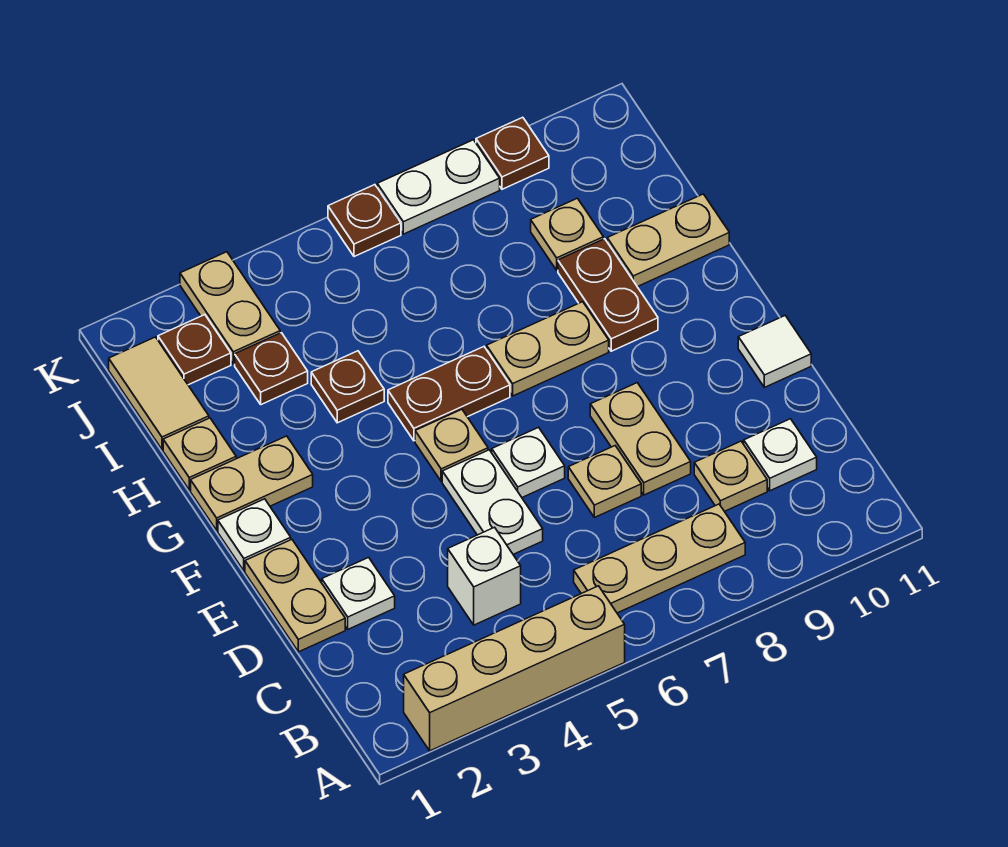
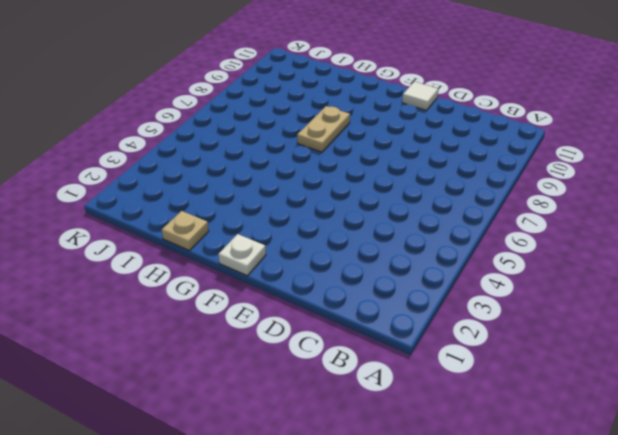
none -> tan brick A2:A5 level 1
none -> tan plate B6:B8 level 1
none -> white brick C4 level 1

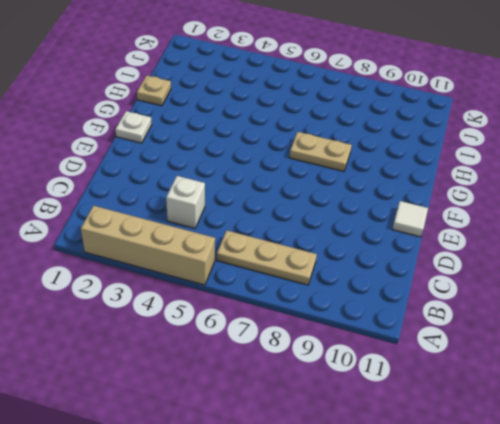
none -> tan plate C9 level 1
none -> white plate C10 level 1
none -> tan plate D1:E1 level 1

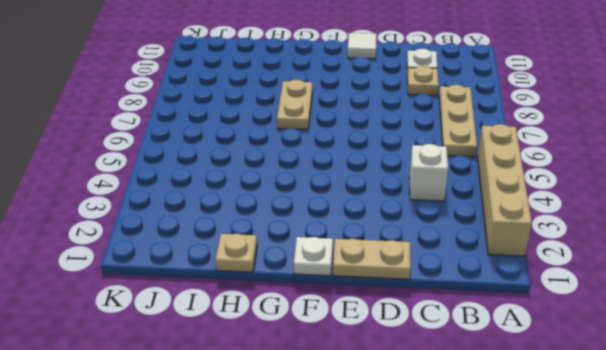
none -> white plate D2 level 1
none -> white plate D5:E5 level 1
none -> tan plate D7 level 1

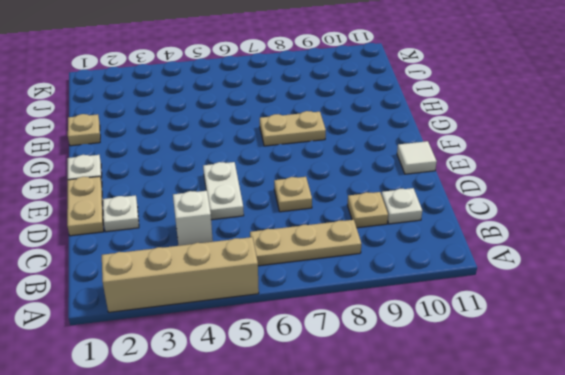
none -> tan plate D8:E8 level 1
none -> white plate E6 level 1
none -> tan plate F5 level 1

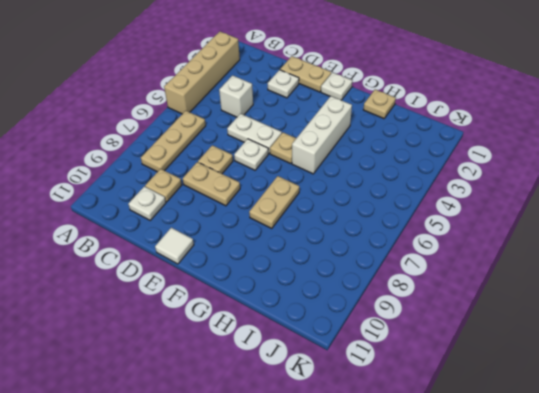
white brick G3:G5 level 1 -> brown plate G5:G6 level 1
none -> tan plate G1:G2 level 1
none -> brown plate G9:H9 level 1
none -> brown plate H4 level 1

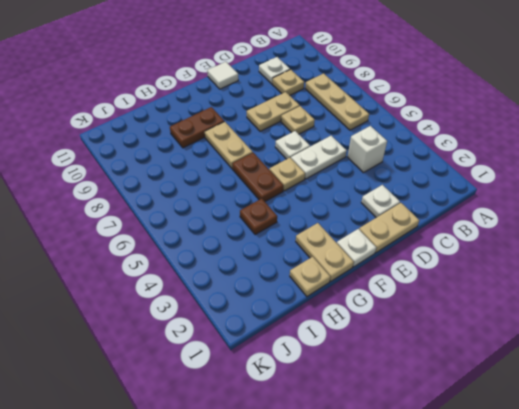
none -> tan brick A2:A5 level 1
none -> tan plate H10:H11 level 1
none -> tan tile I1:J1 level 1

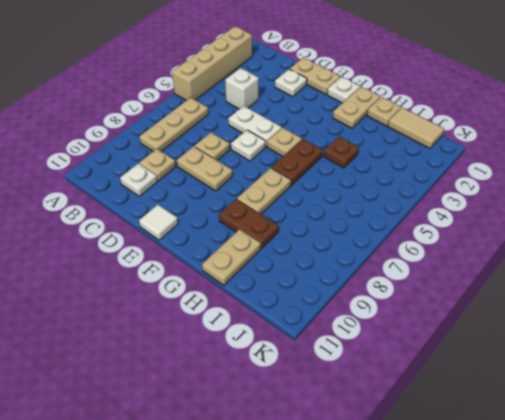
none -> brown plate I3 level 1
none -> tan plate I9 level 1
none -> brown plate J2 level 1

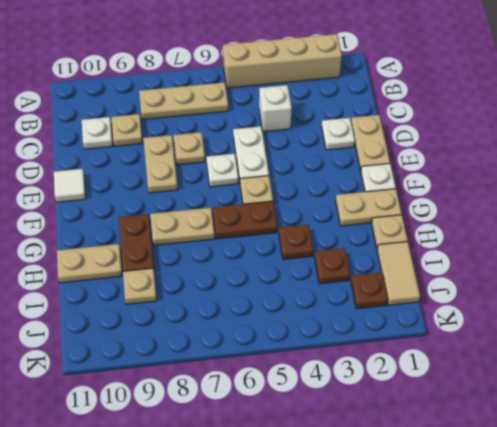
none -> tan plate J3:K3 level 1
none -> brown plate K6 level 1
none -> white plate K7:K8 level 1

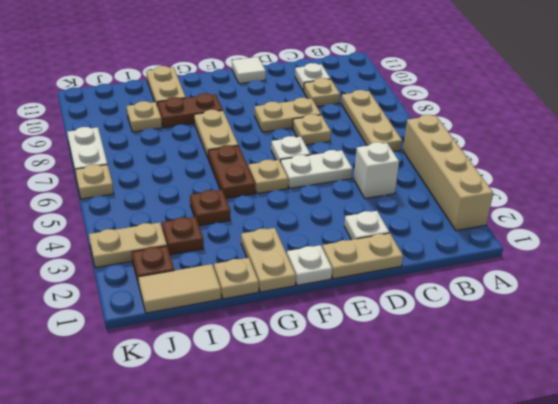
tan plate K6 level 1 -> brown plate K6 level 1
none -> brown plate K9 level 1

